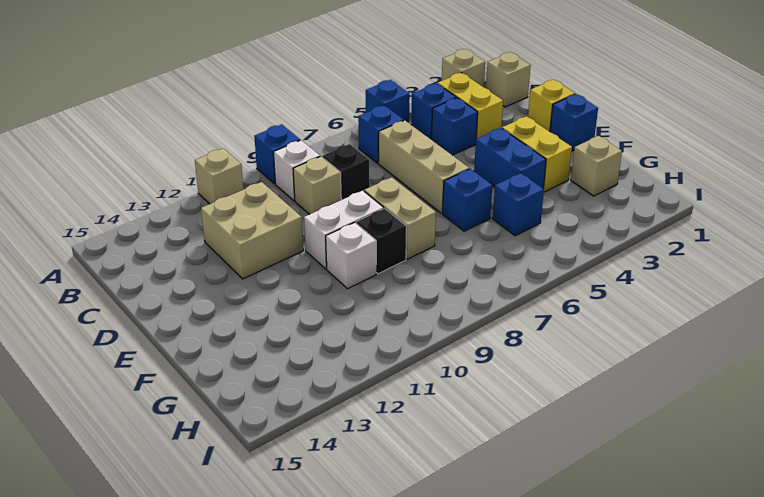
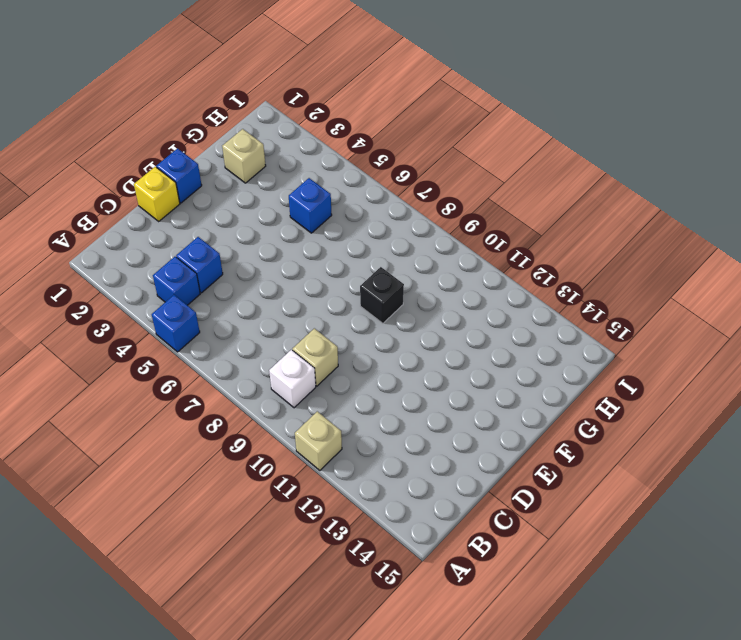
none -> tan brick A2 level 1
none -> blue brick A9 level 1
none -> tan brick B1 level 1

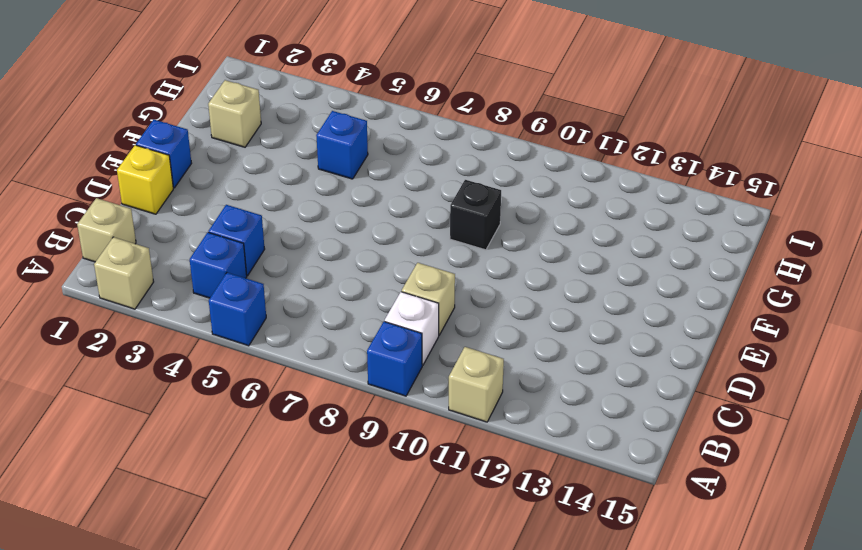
none -> yellow brick B3:C3 level 1
none -> blue brick B6 level 1
none -> tan brick C6:E6 level 1

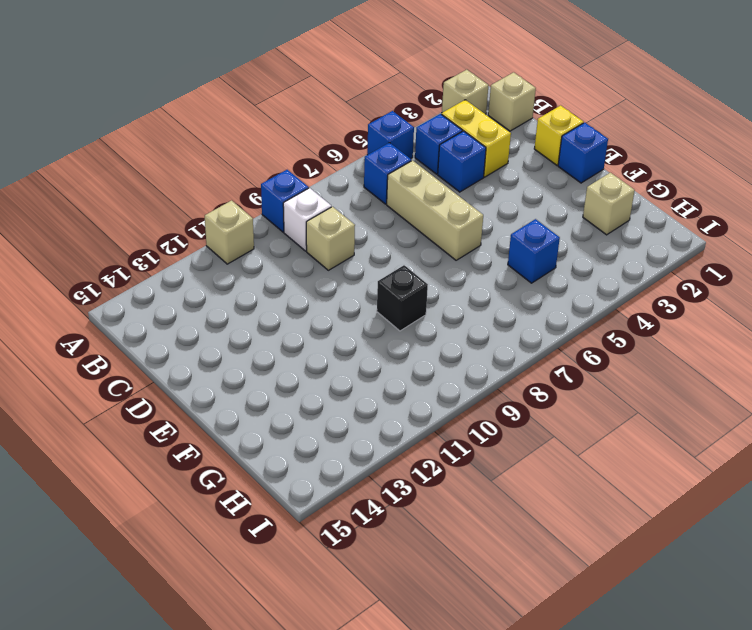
none -> black brick C8 level 1
none -> tan brick C11:D12 level 1
none -> yellow brick E3:F3 level 1

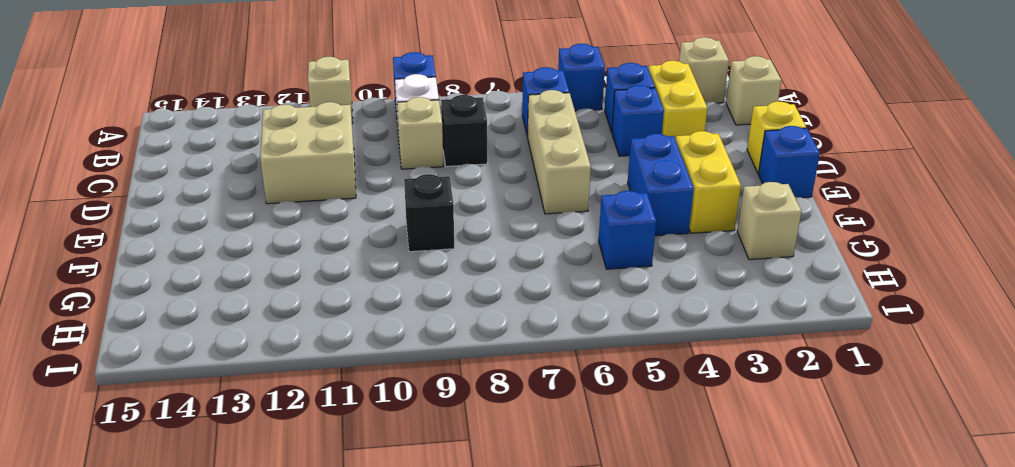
none -> tan brick E8:F8 level 1
none -> white brick E9:E10 level 1
none -> blue brick F6 level 1

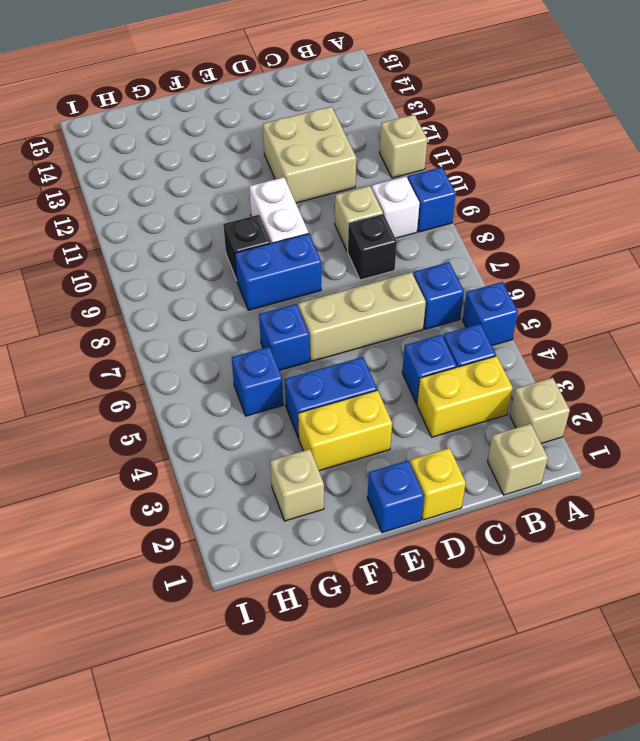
blue brick E8:F8 level 1 -> tan brick E8:F8 level 1
none -> white brick F10 level 1

